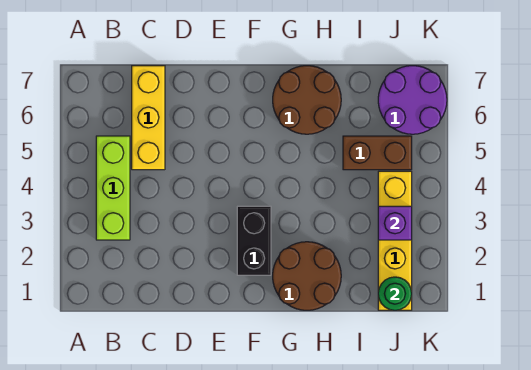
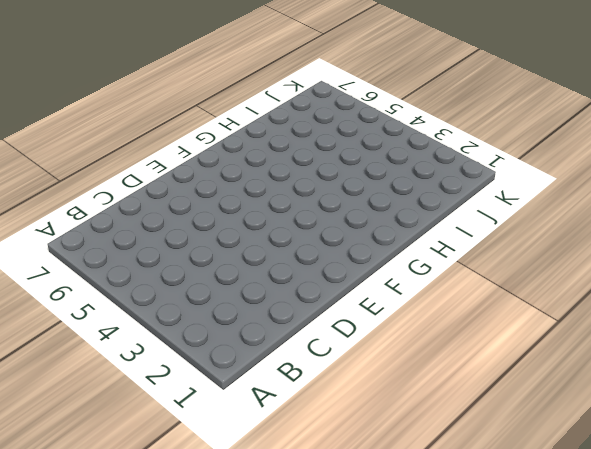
none -> lime brick B3:B5 level 1
none -> yellow brick C5:C7 level 1

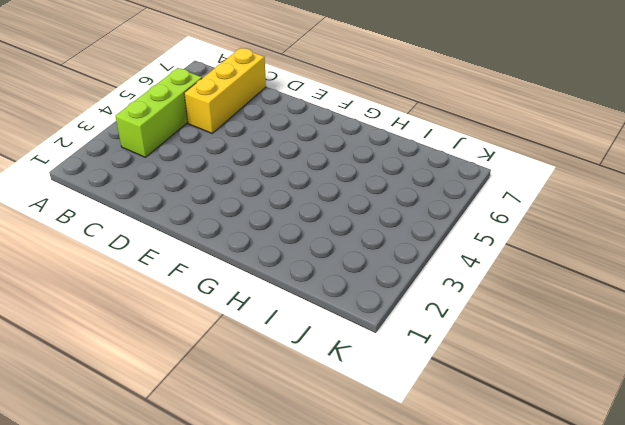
none -> black brick F2:F3 level 1
none -> brown round brick G1:H2 level 1

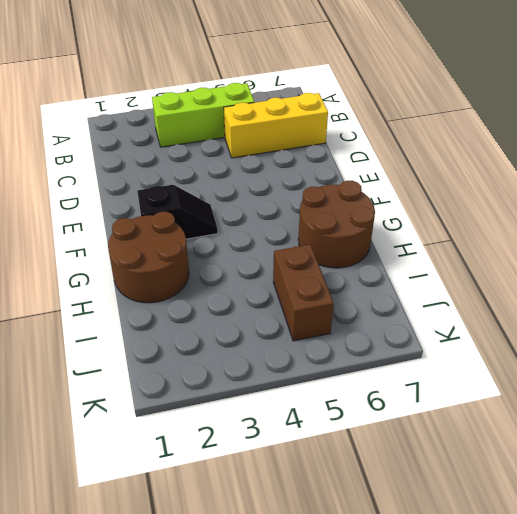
black slope F2:F3 level 1 top 2 -> black brick F2:F3 level 1
none -> yellow brick J1:J4 level 1
none -> purple round brick J6:K7 level 1

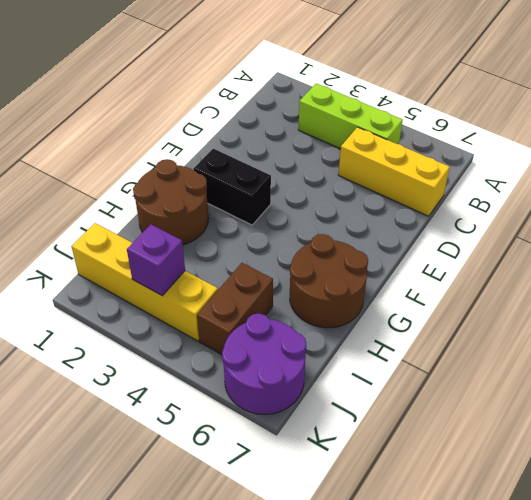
none -> green round brick J1 level 2

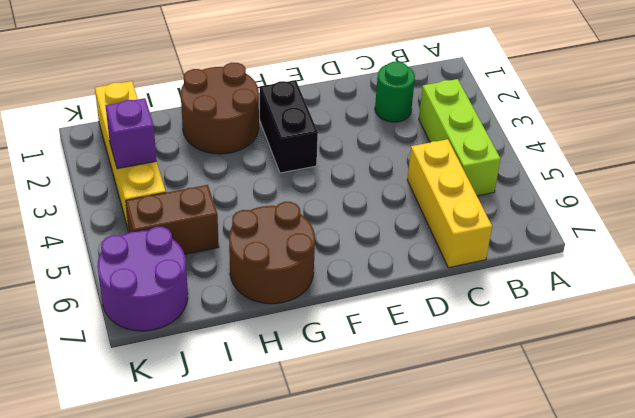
green round brick C2 level 1 -> green round brick J1 level 2

